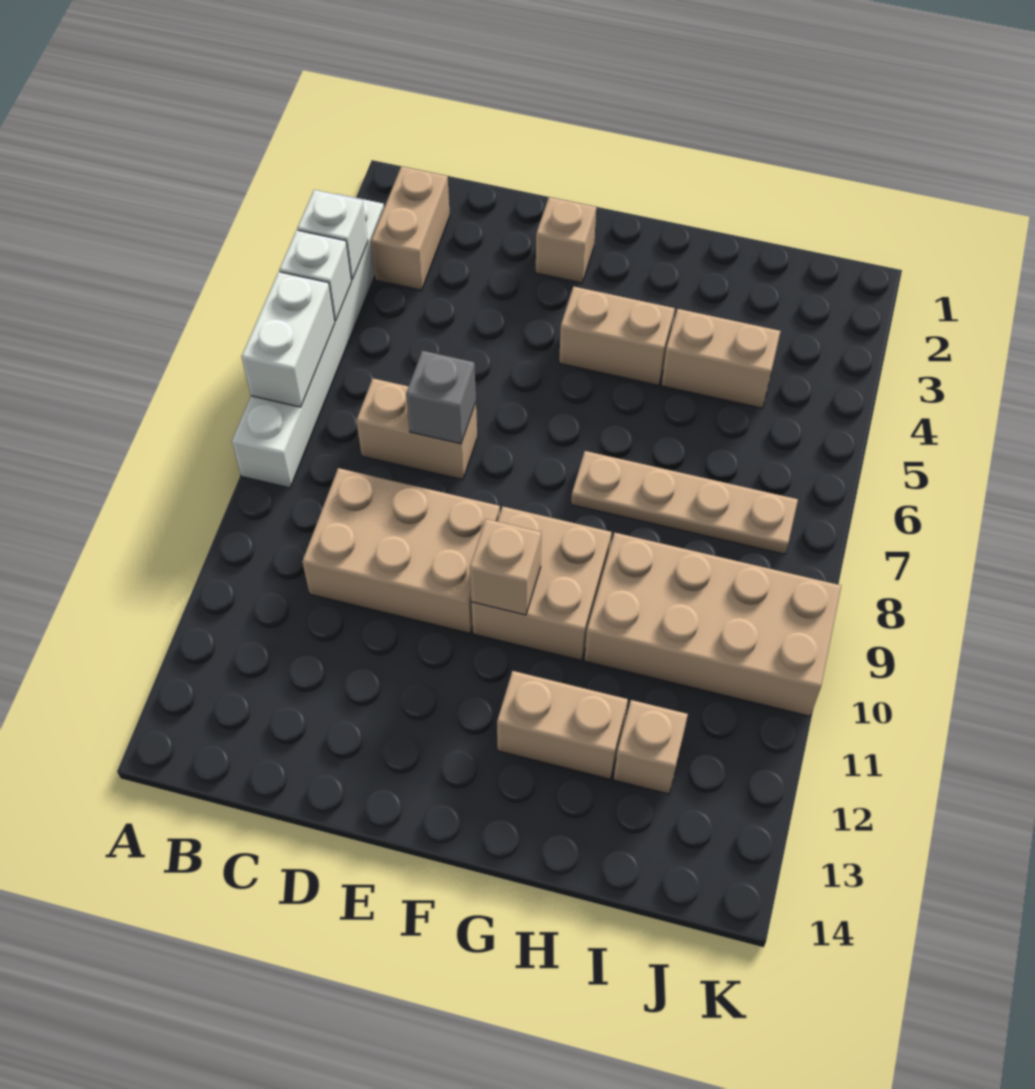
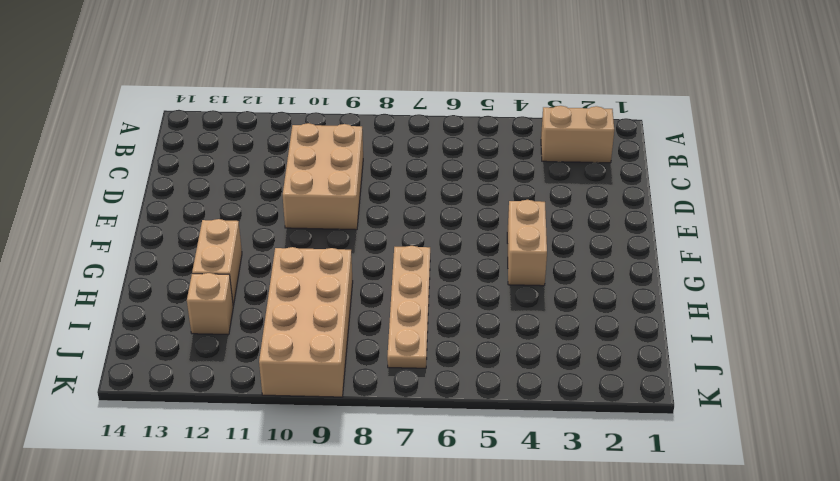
none -> white brick A3:A8 level 1
none -> tan brick C7:D7 level 1
none -> tan brick E2 level 1

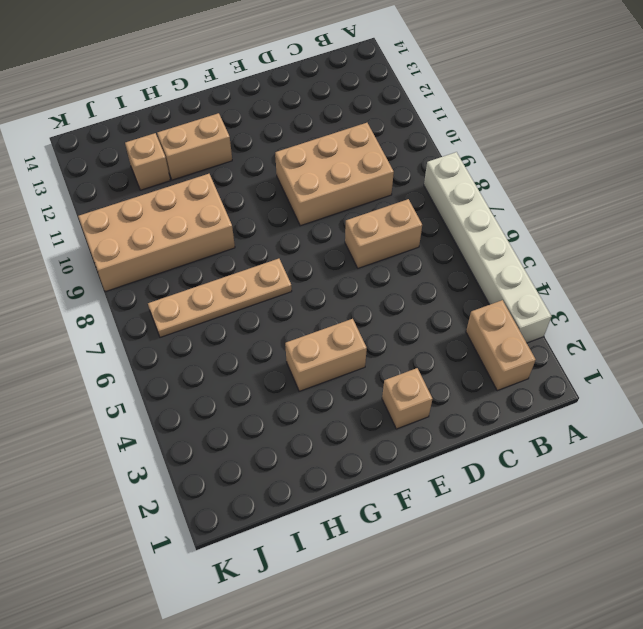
none -> tan brick F9:G10 level 1
none -> tan brick H4:I4 level 1
none -> white brick A4 level 2

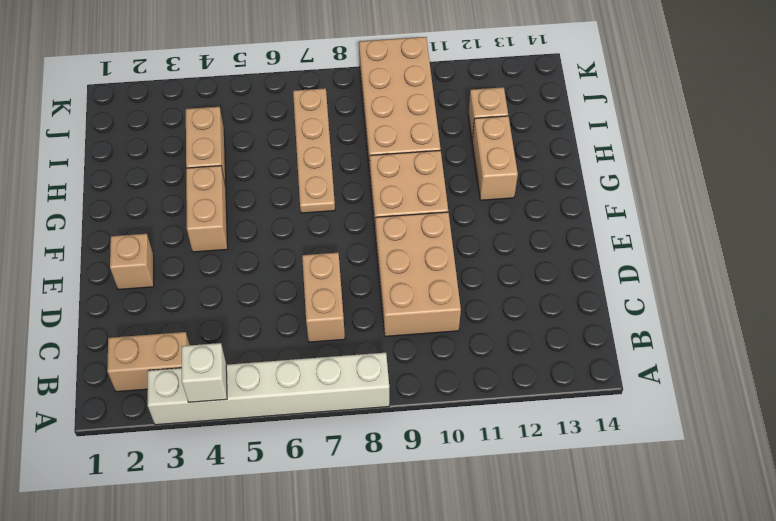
none -> white brick A5 level 2
none -> white brick A6:A7 level 2
none -> grey brick D7 level 2

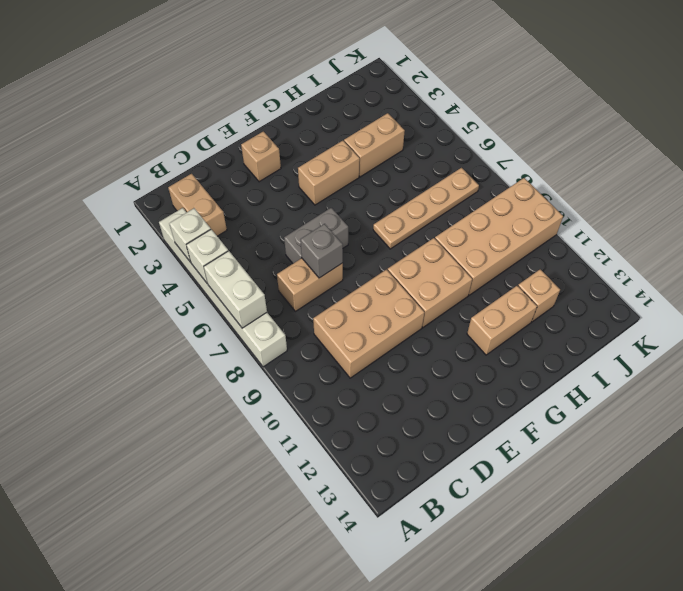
grey brick D6:E6 level 1 -> none
none -> tan brick F10 level 2

